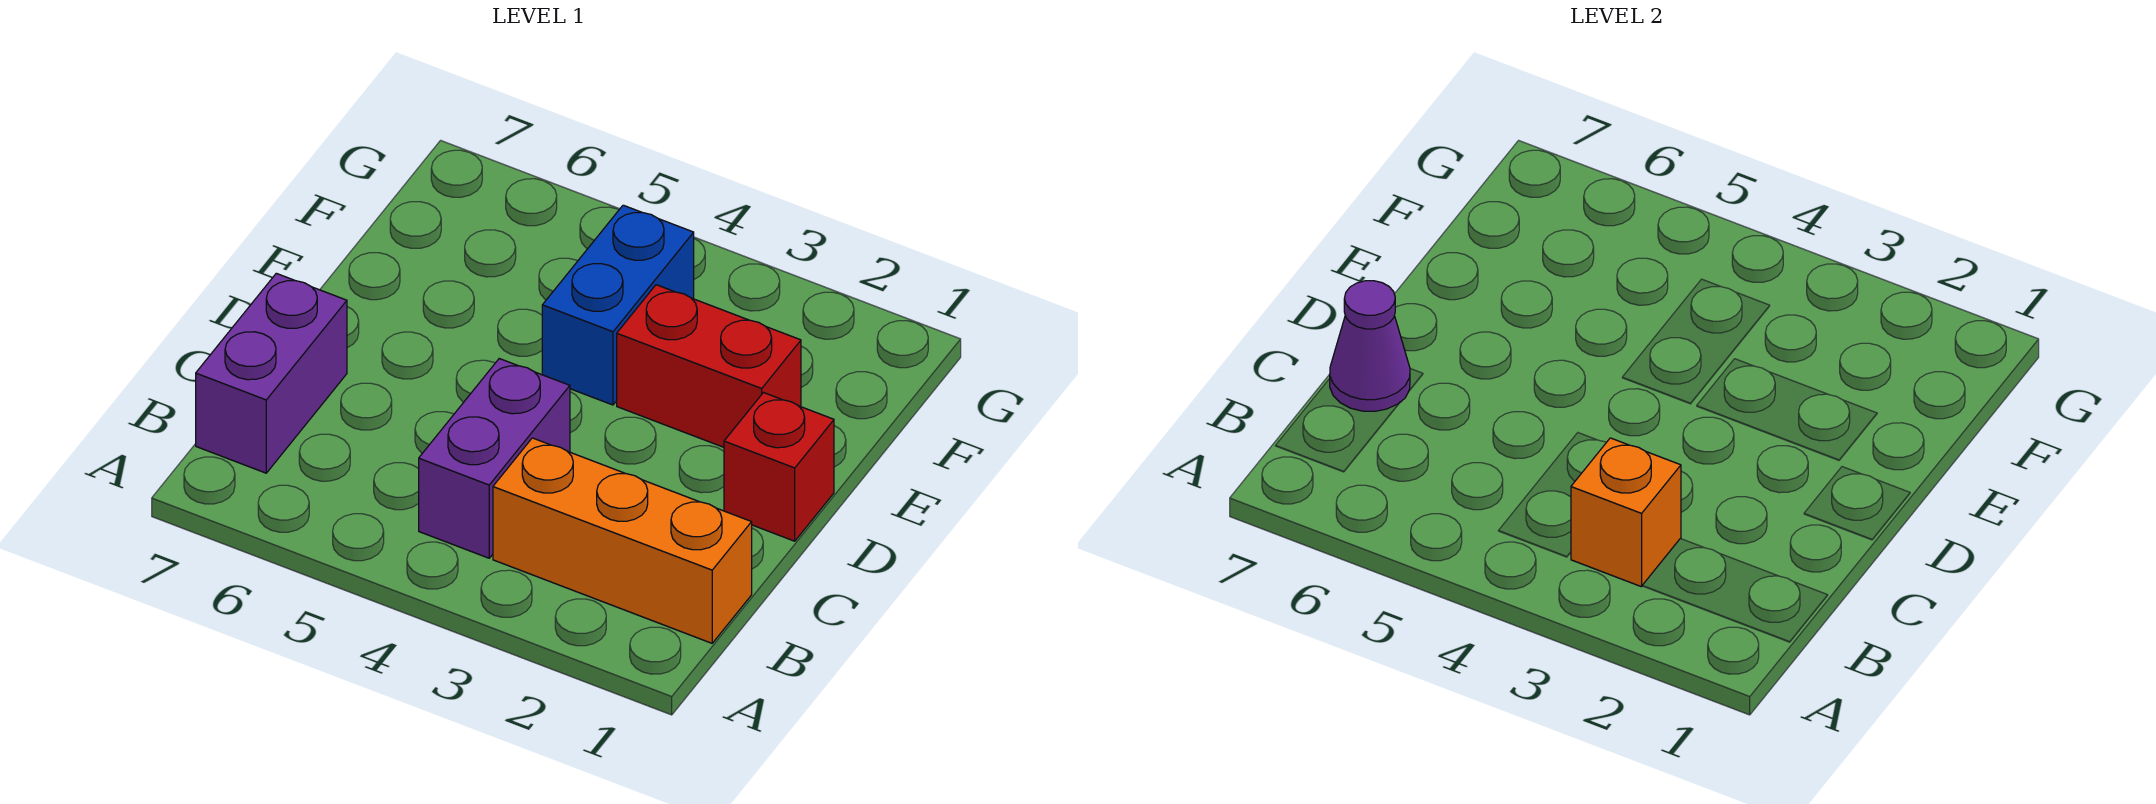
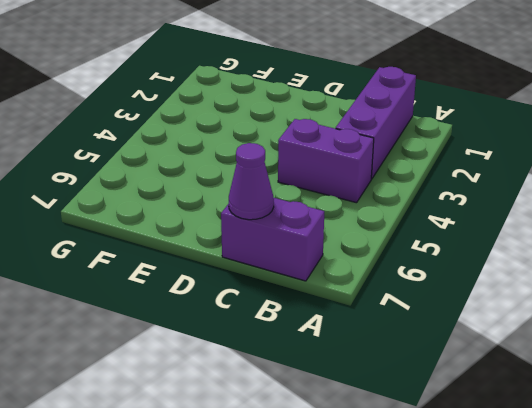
purple brick B1:B3 level 1 -> orange brick B1:B3 level 1
none -> red brick D1 level 1
none -> red brick E2:E3 level 1

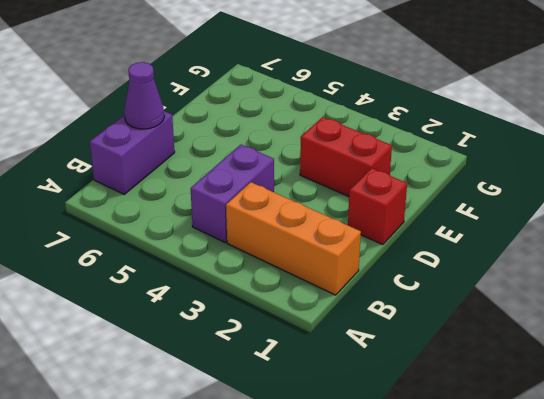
none -> blue brick E4:F4 level 1
none -> orange brick B3 level 2

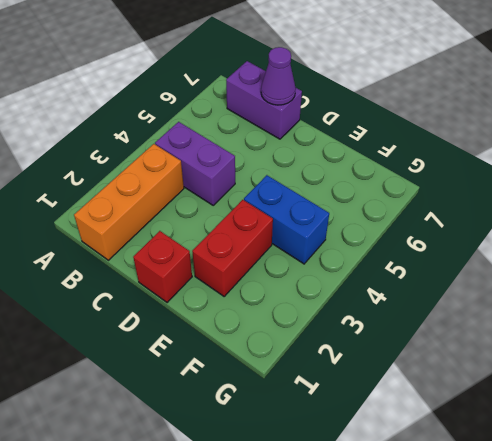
none -> orange brick B3 level 2

